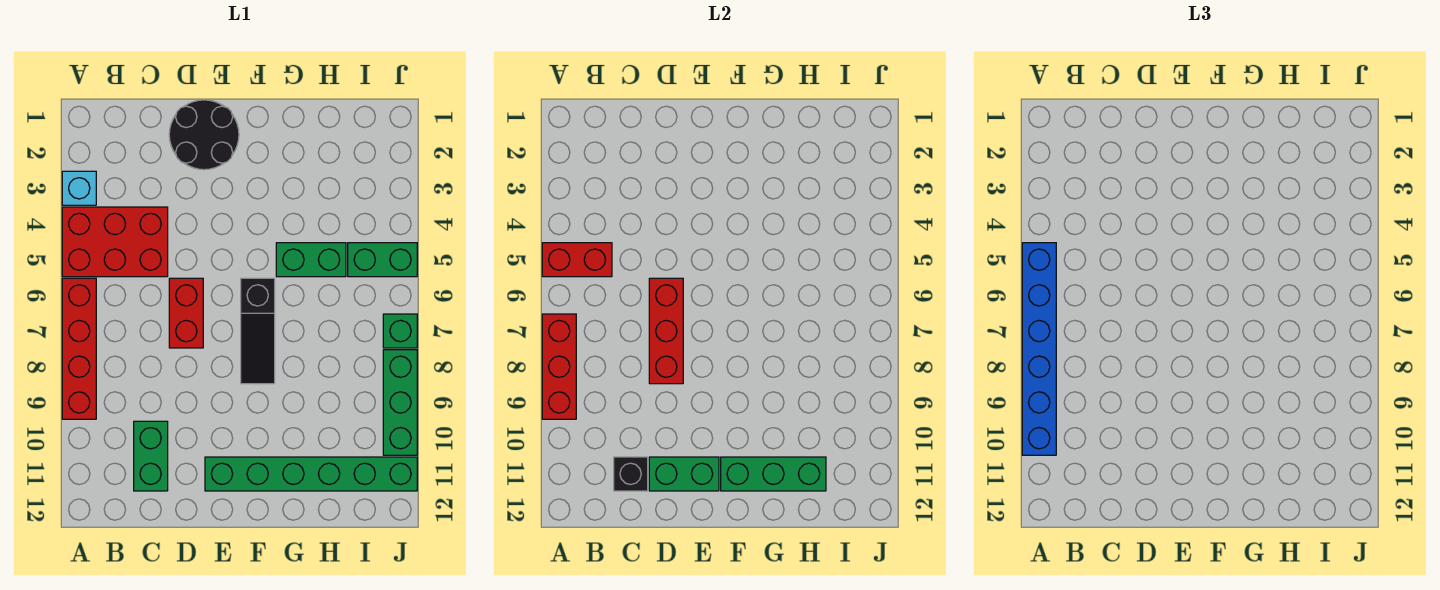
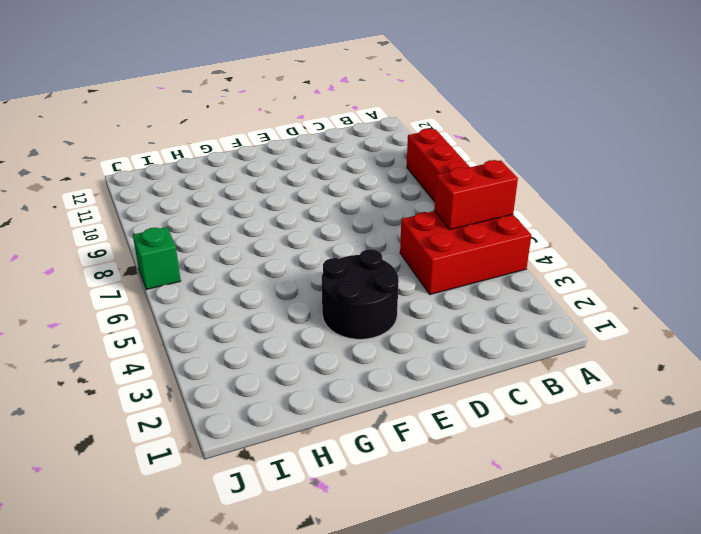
black round brick E3:F4 level 1 -> black round brick D1:E2 level 1
none -> cyan brick A3 level 1
none -> green brick C10:C11 level 1
none -> red brick D6:D7 level 1

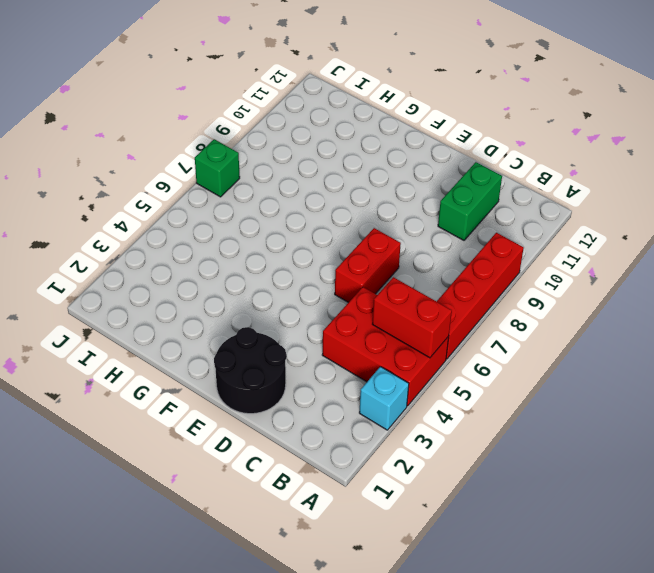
none -> green brick E11:J11 level 1
none -> black slope F6:F8 level 1 top 6
none -> green brick G5:H5 level 1

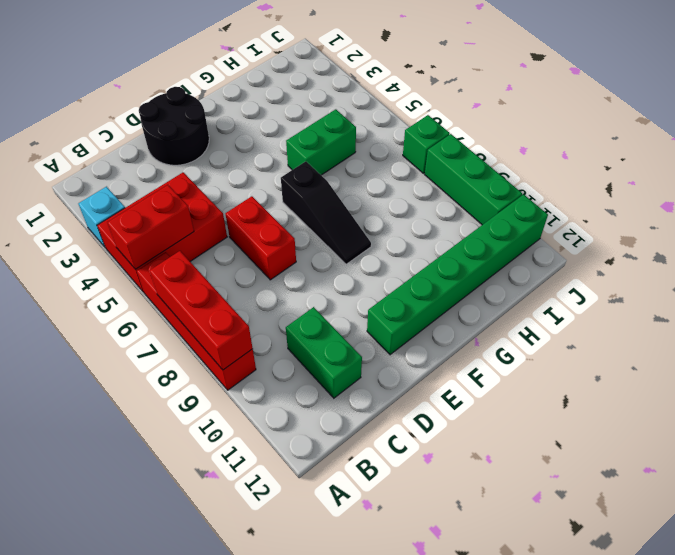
none -> green brick I5:J5 level 1
none -> black brick C11 level 2
none -> red brick D6:D8 level 2

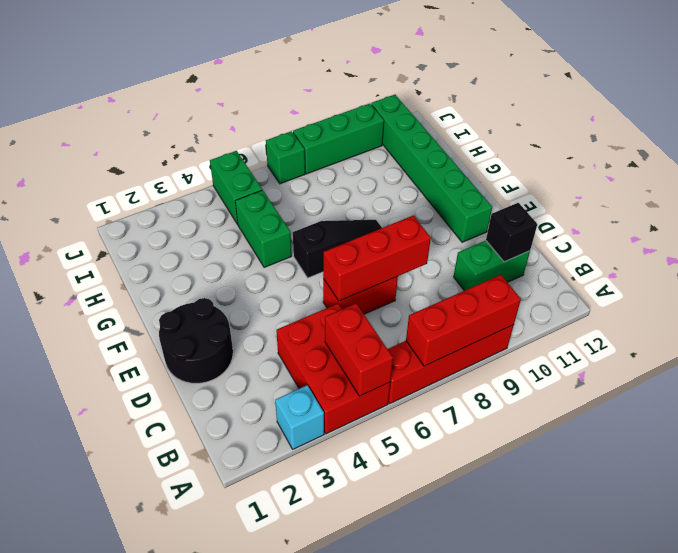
none -> green brick D11:E11 level 2
none -> green brick F11:H11 level 2
none -> blue brick A5:A10 level 3

